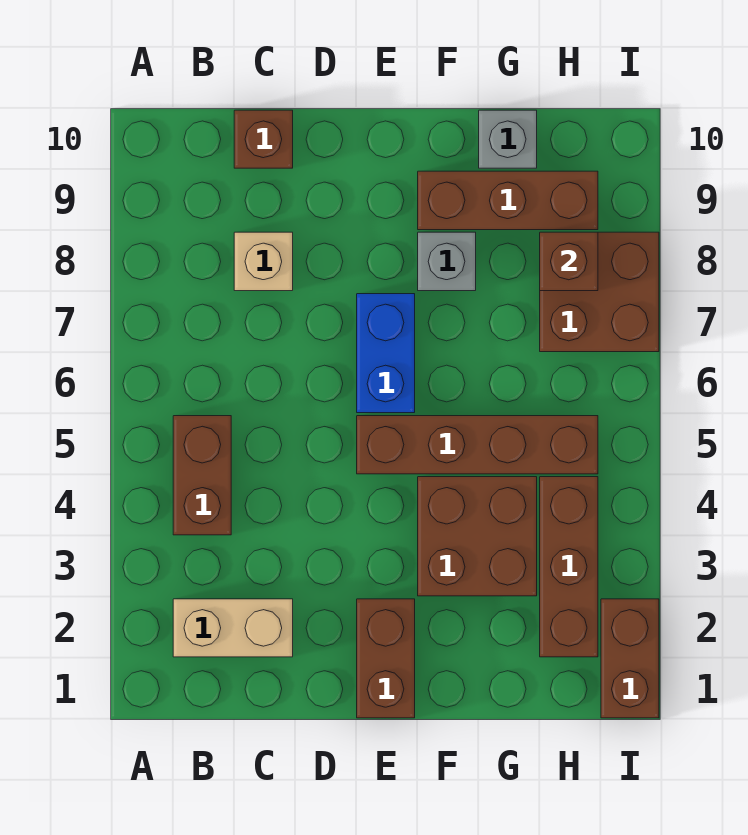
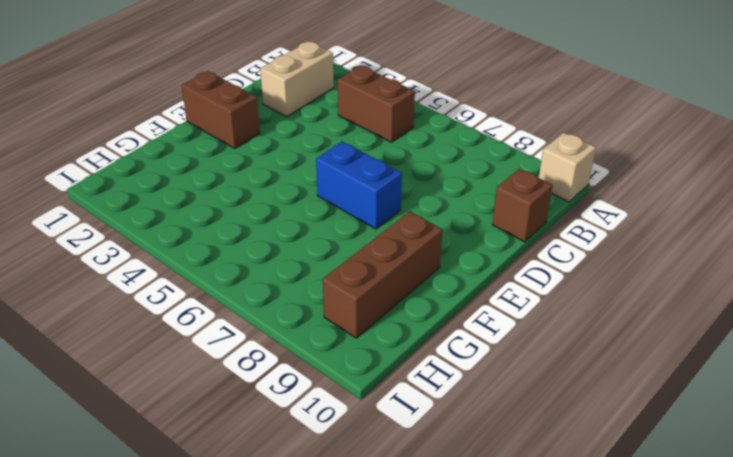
tan brick A10 level 1 -> tan brick C8 level 1
none -> brown brick E5:H5 level 1
none -> brown brick F3:G4 level 1
none -> grey brick F8 level 1

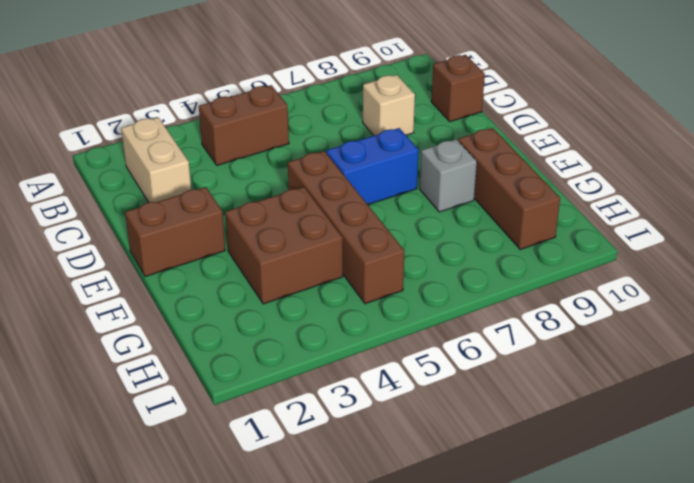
none -> grey brick G10 level 1
none -> brown brick H2:H4 level 1
none -> brown brick H7:I8 level 1

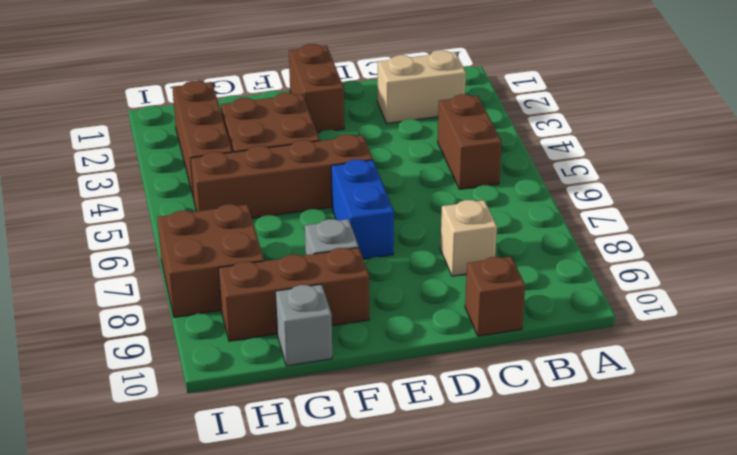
none -> brown brick I1:I2 level 1
none -> brown brick H8 level 2

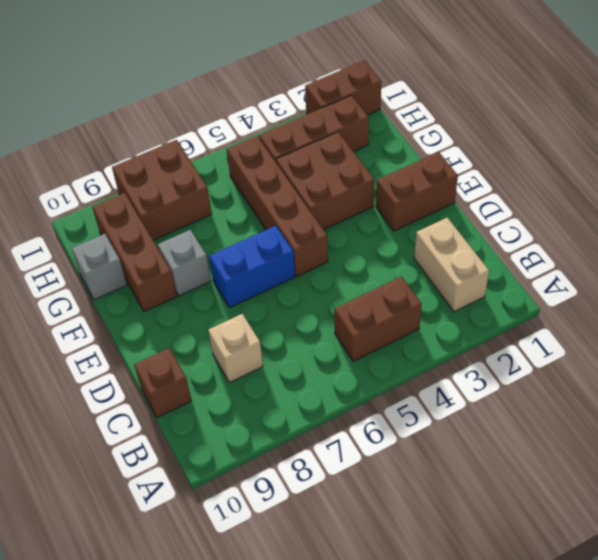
none -> brown brick H8 level 2

